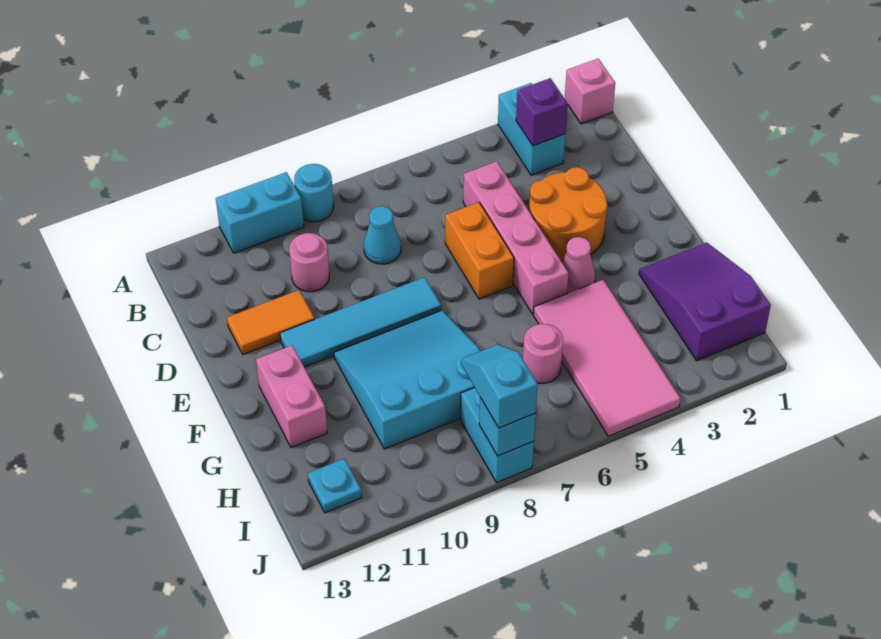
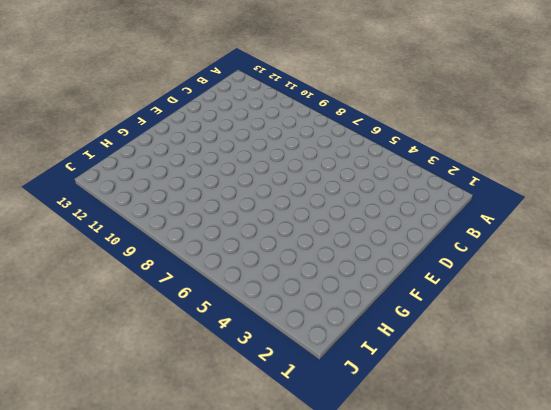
none -> pink brick A1 level 1
none -> cyan brick A3:B3 level 1
none -> cyan round brick A9 level 1

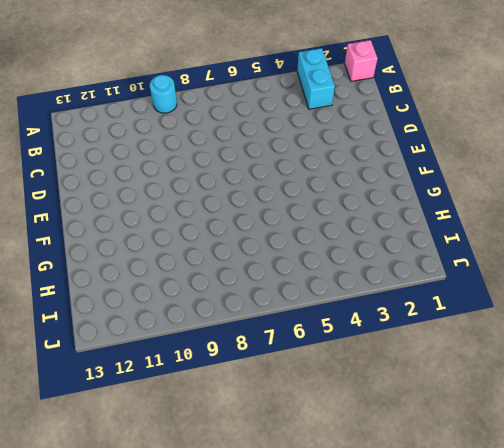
none -> cyan brick A10:A11 level 1
none -> pink brick C5:F5 level 1
none -> cyan cone C8 level 1

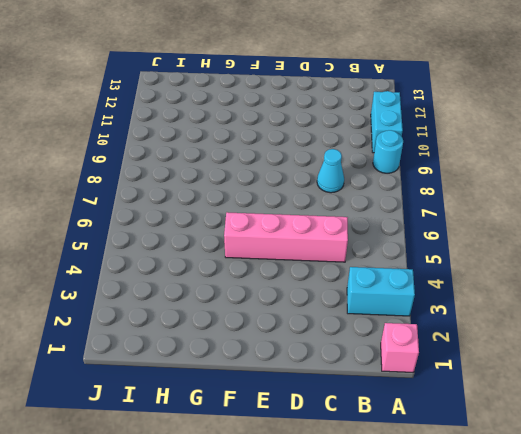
none -> pink round brick C10 level 1
none -> orange round brick D3:E4 level 1
none -> orange brick D6:E6 level 1

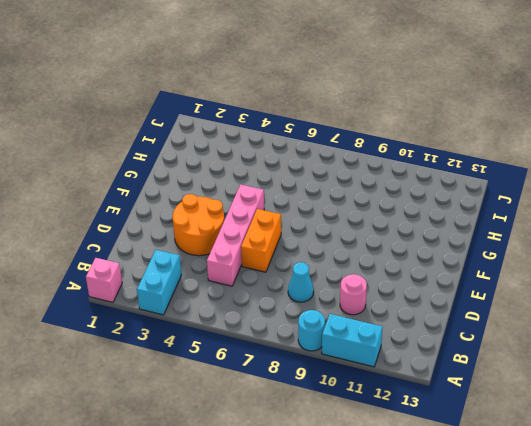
none -> orange tile D11:D12 level 1
none -> cyan tile E8:E11 level 1
none -> pink cone F4 level 1

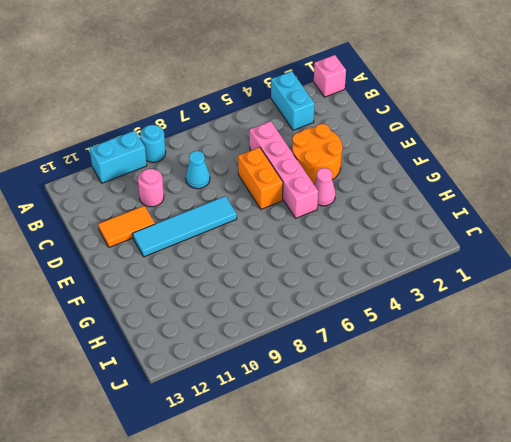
none -> cyan slope F8:H10 level 1 top H
none -> pink brick F12:G12 level 1
none -> purple slope G1:I2 level 1 top I

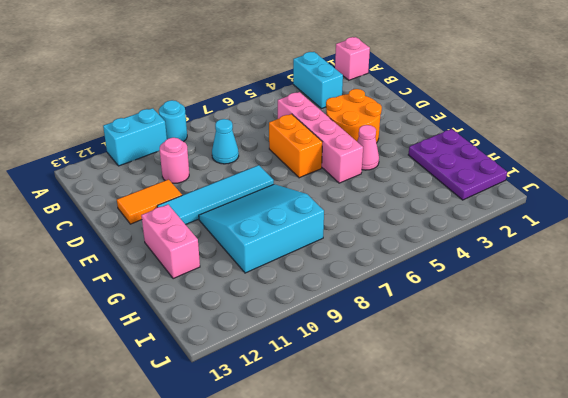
purple plate G1:I2 level 1 -> purple slope G1:I2 level 1 top I
none -> pink tile G4:J5 level 1
none -> pink round brick H6 level 1
none -> cyan brick I8:J8 level 1

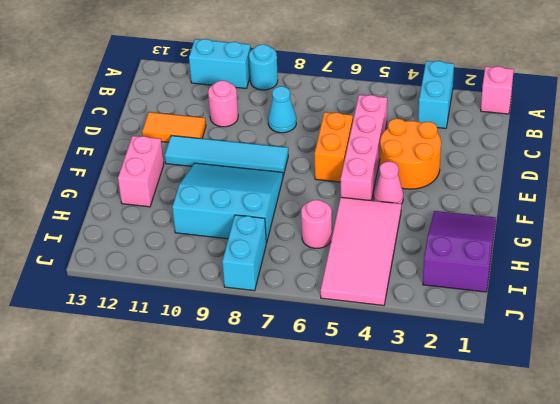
none -> cyan plate I12 level 1
none -> purple brick B3 level 2
none -> cyan brick J8 level 2

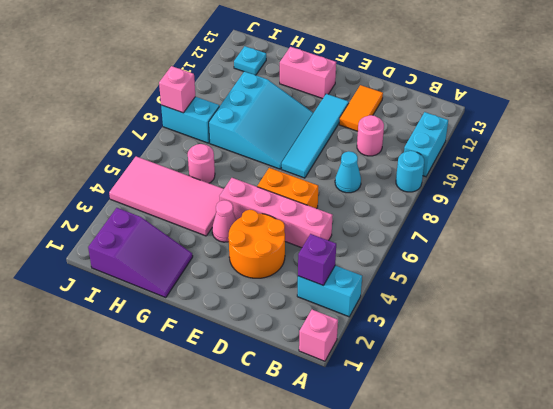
pink brick J8 level 2 -> cyan brick J8 level 2
none -> cyan slope I8:J8 level 3 top J

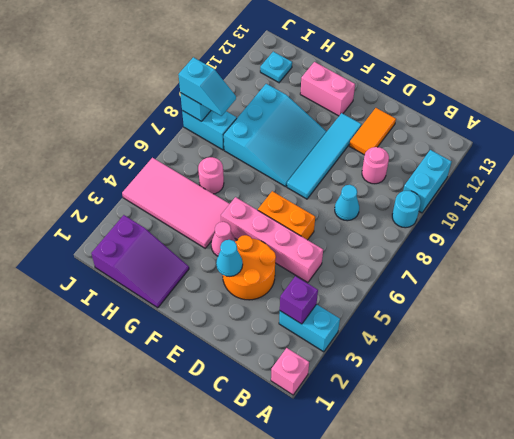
cyan cone E3 level 2 -> none

